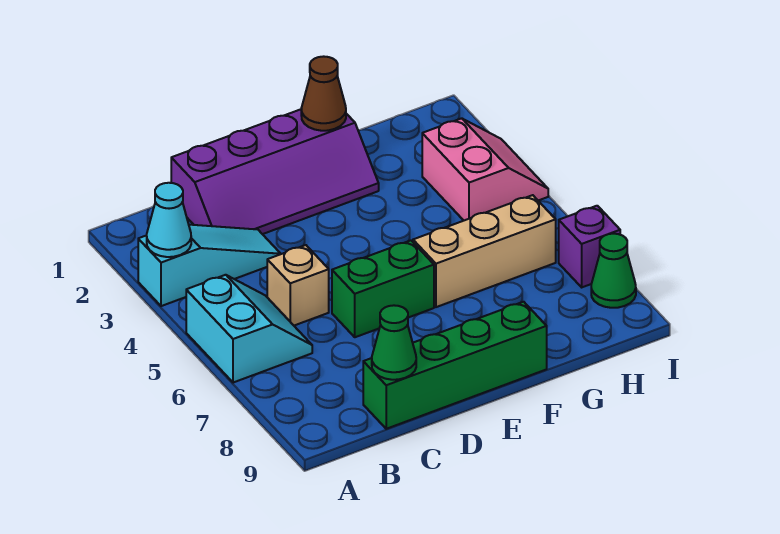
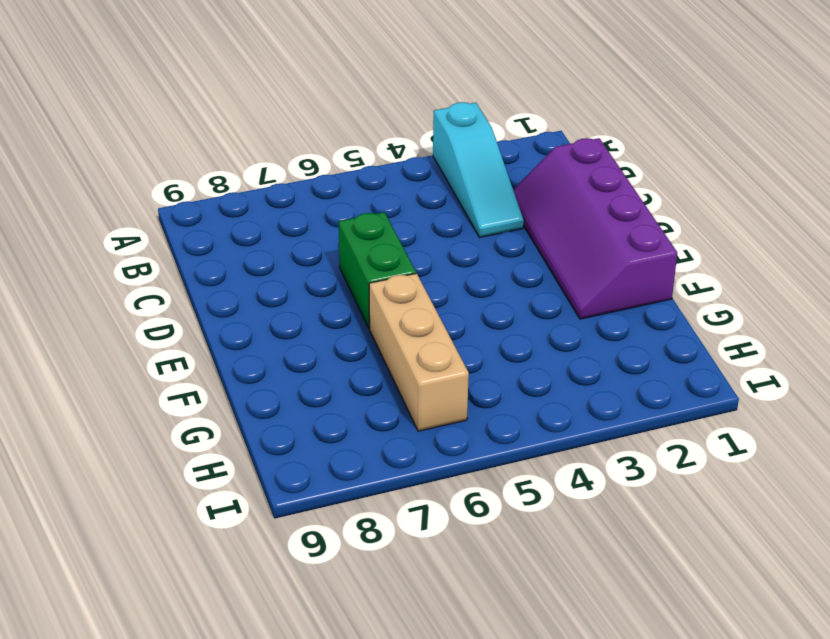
none -> cyan slope A5:B6 level 1 top A
none -> tan brick C5 level 1
none -> green brick C9:F9 level 1

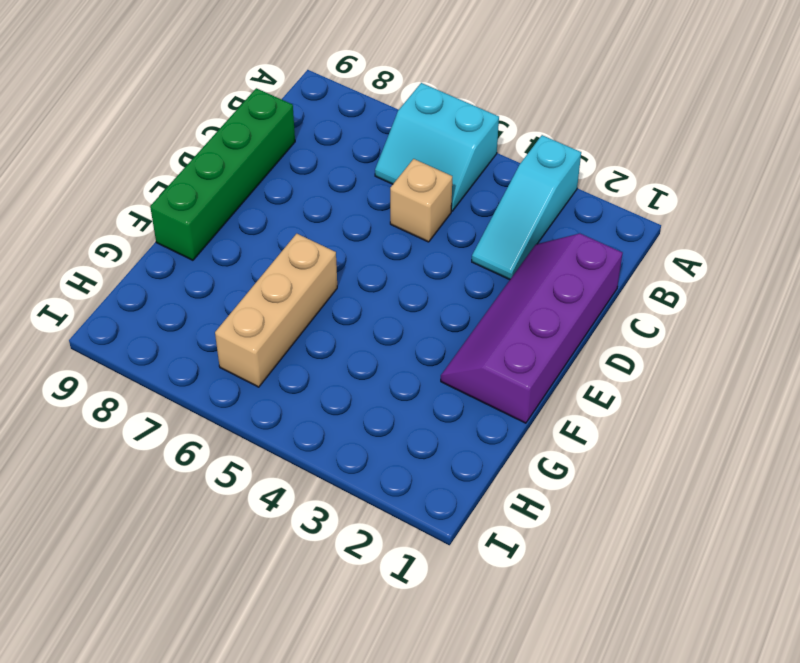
none -> green brick D6:E6 level 1
none -> pink slope H3:I4 level 1 top H
none -> purple brick I7 level 1

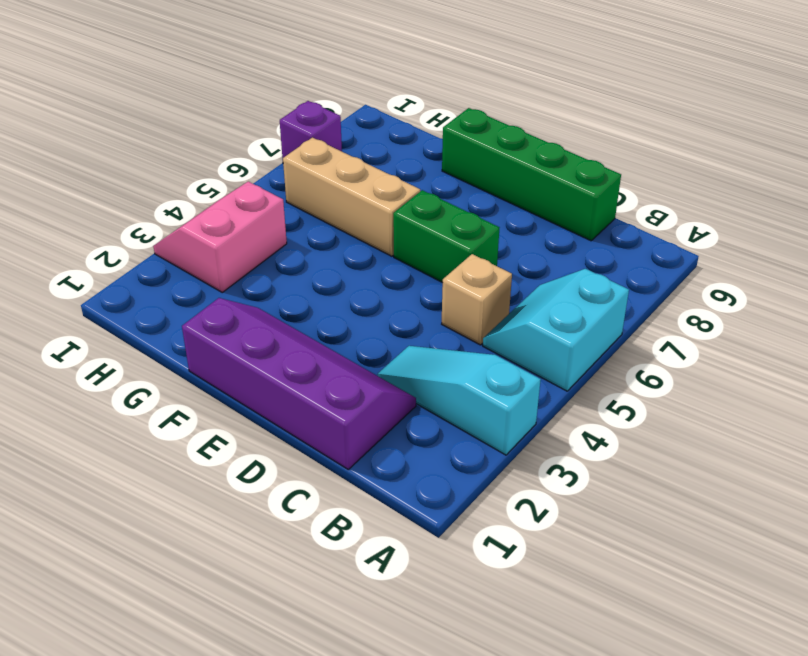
none -> green cone I8 level 1
none -> cyan cone A3 level 2
none -> green cone C9 level 2

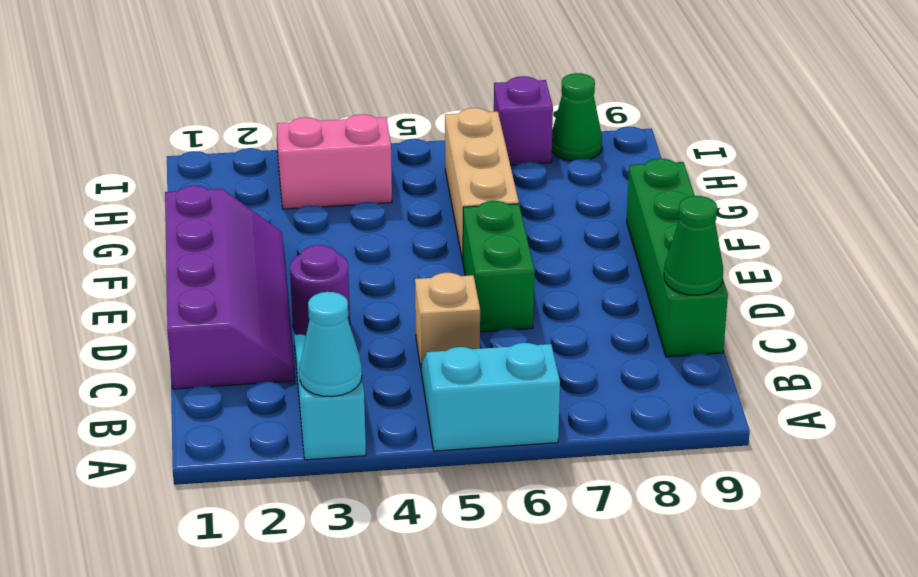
purple round brick D3 level 1 -> none
none -> brown cone F1 level 2

